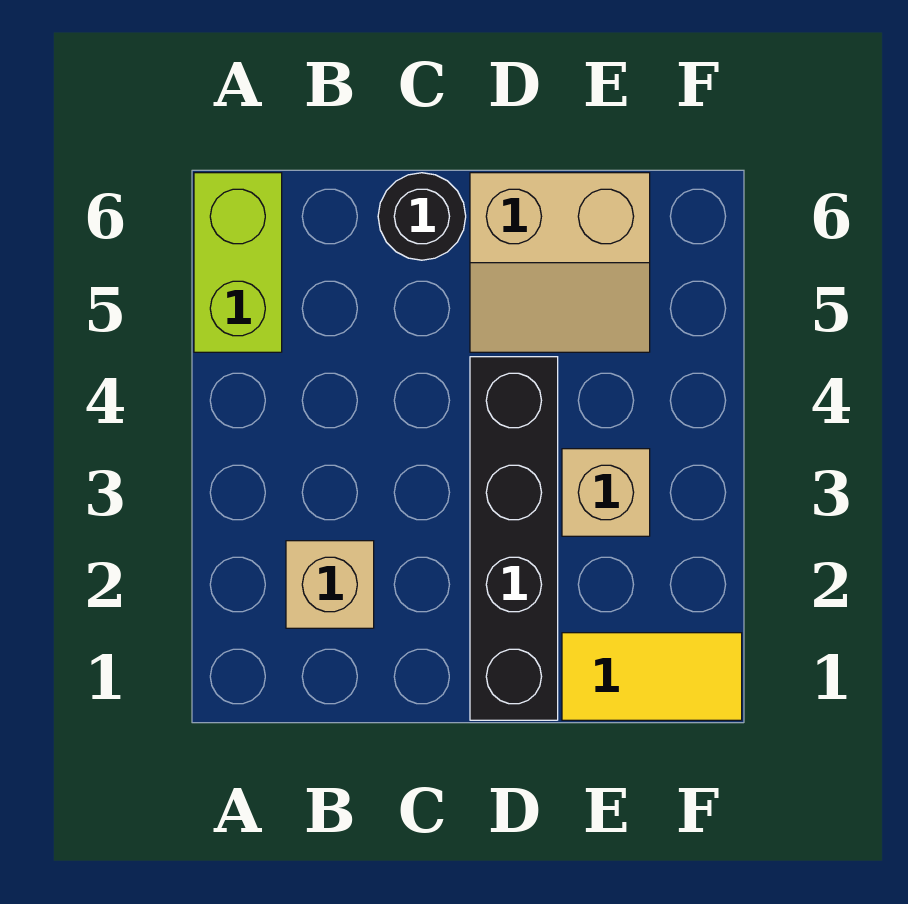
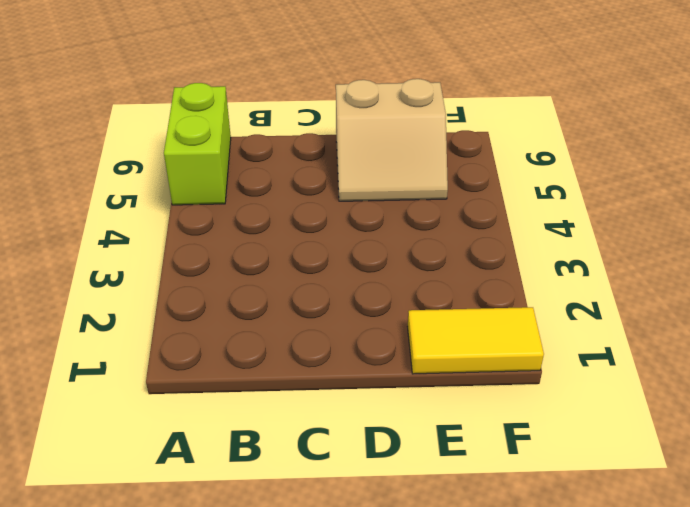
none -> tan brick B2 level 1
none -> black round brick C6 level 1

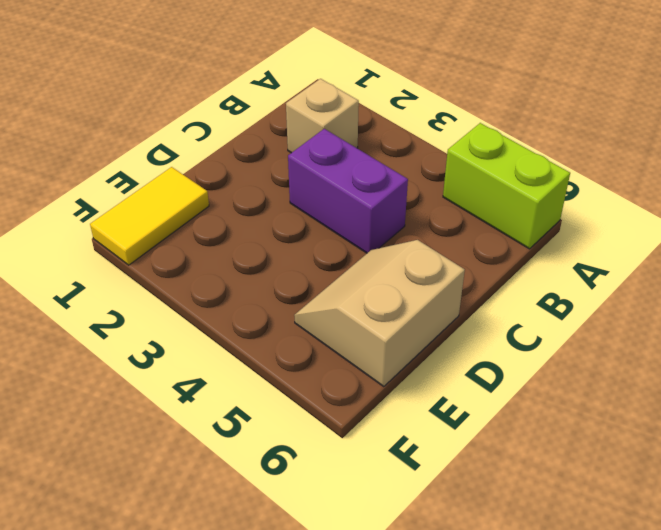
purple brick C3:C4 level 1 -> none
none -> black round brick C6 level 1
none -> black brick D1:D4 level 1

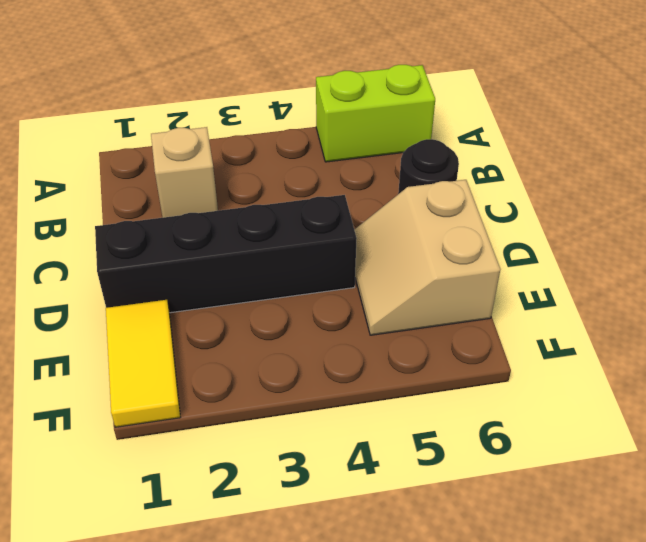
none -> tan brick E3 level 1

